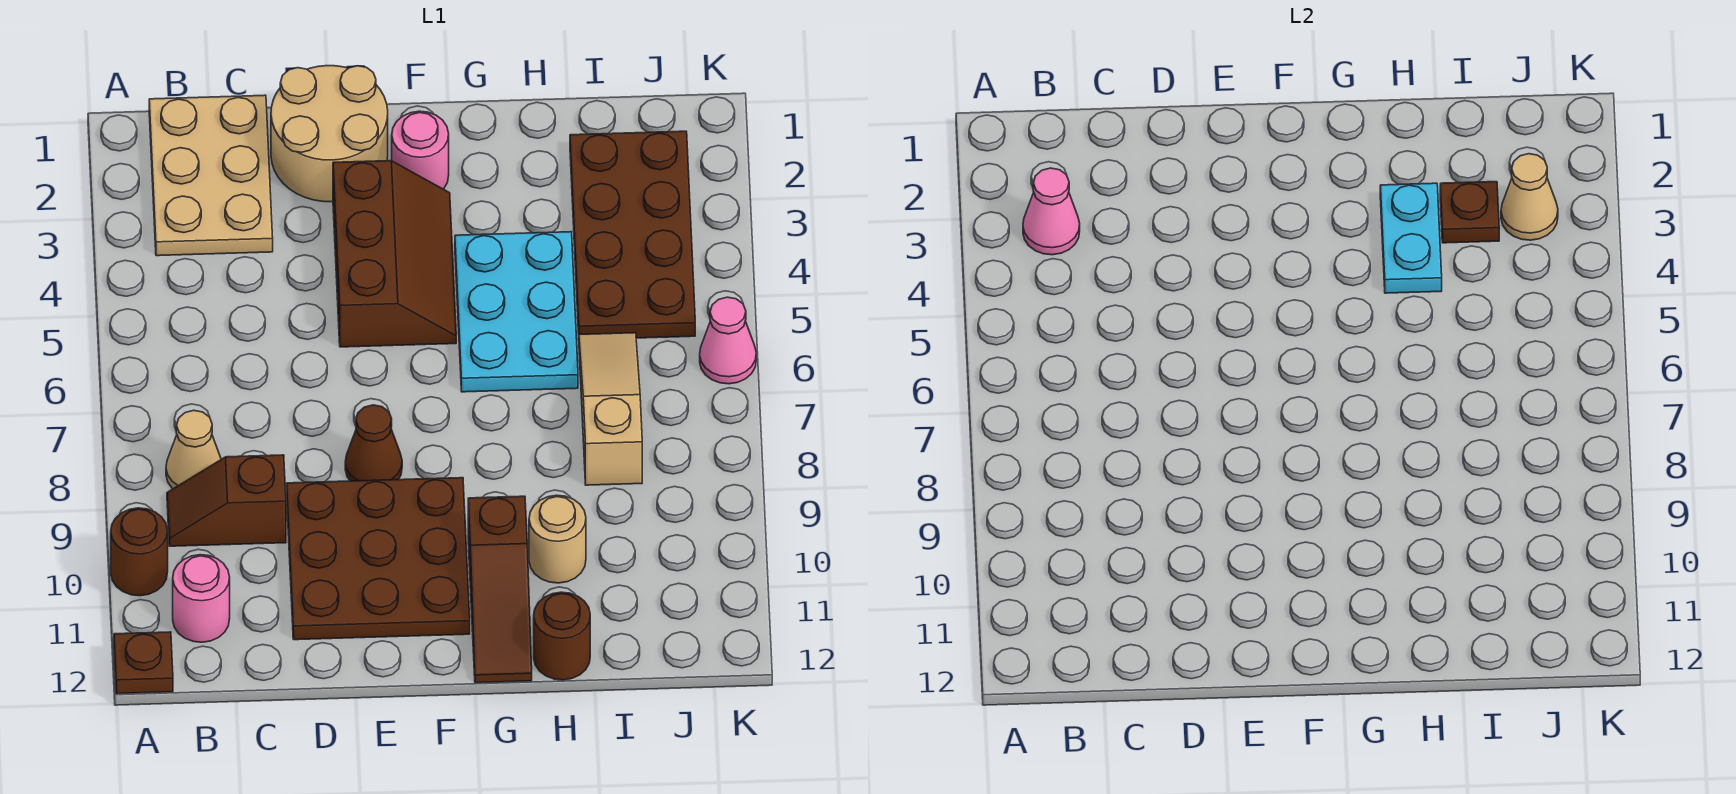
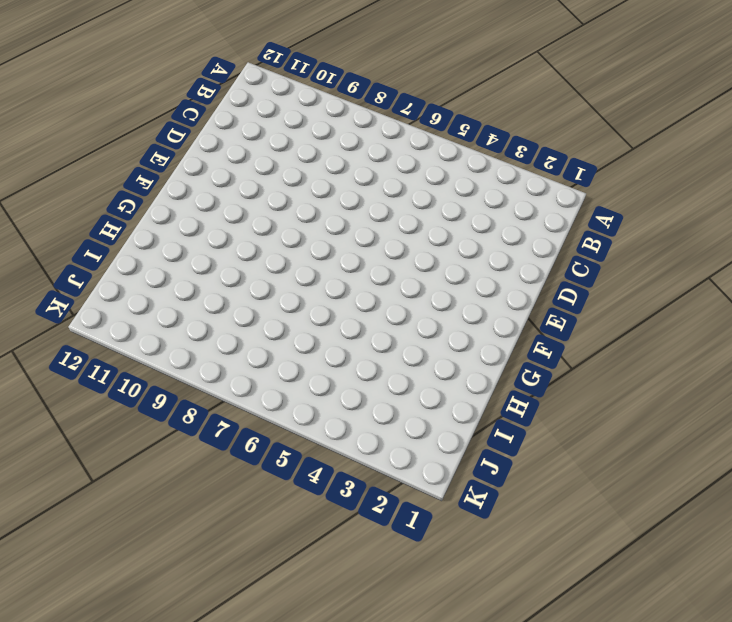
none -> brown round brick A10 level 1
none -> brown plate A12 level 1
none -> tan plate B1:C3 level 1

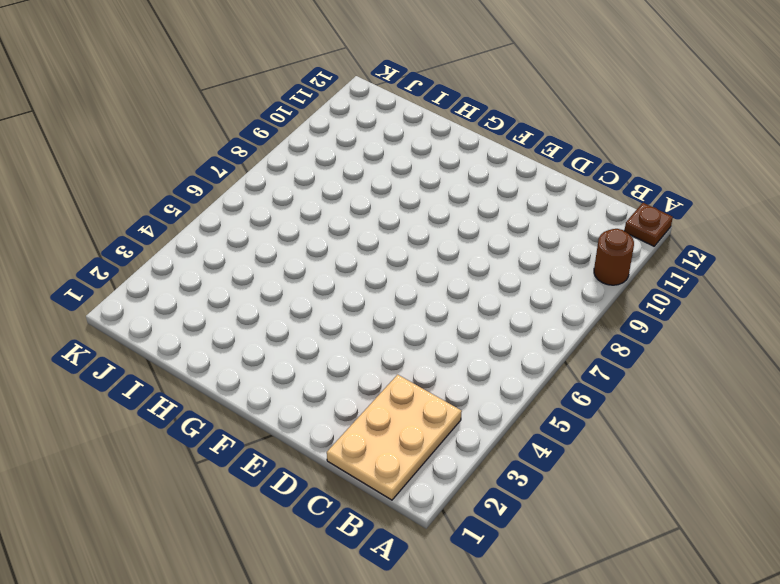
none -> tan cone B8 level 1
none -> brown slope B9:C9 level 1 top C
none -> pink round brick B11 level 1

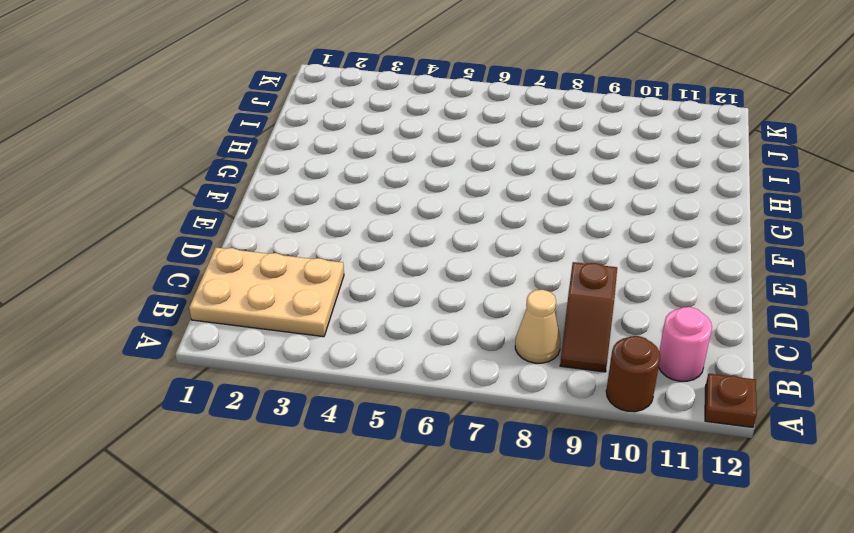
none -> tan round brick D1:E2 level 1
none -> brown plate D9:F11 level 1
none -> brown slope E3:F5 level 1 top E

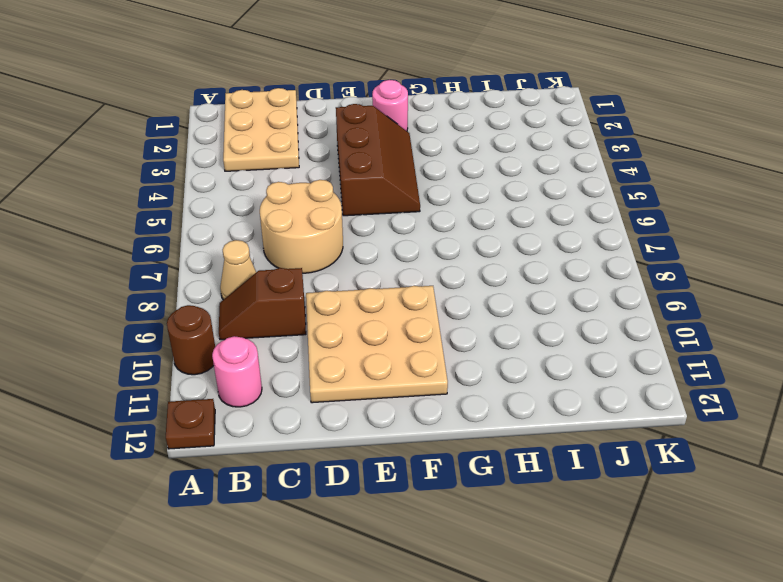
tan round brick C6:D7 level 1 -> tan round brick D1:E2 level 1
tan plate D9:F11 level 1 -> brown plate D9:F11 level 1
none -> brown cone E8 level 1
none -> cyan plate G4:H6 level 1
none -> brown slope G10:G12 level 1 top 10

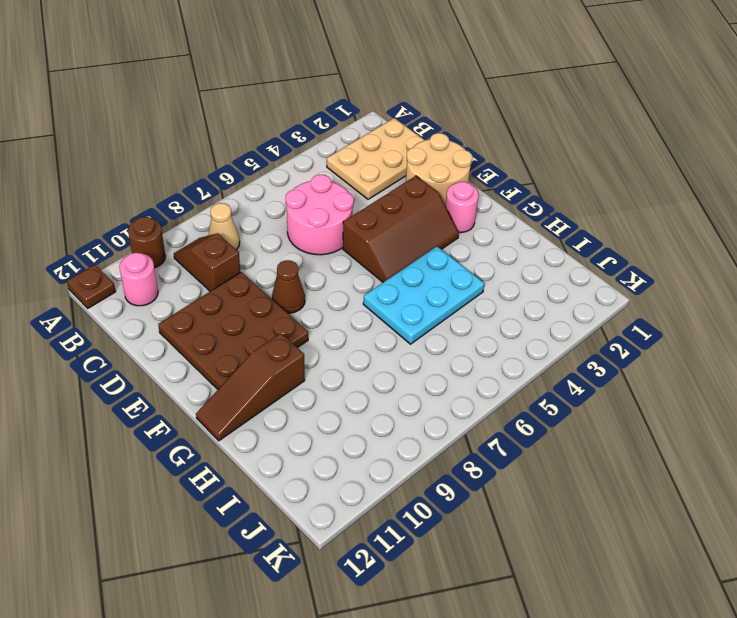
pink round brick C5:D6 level 1 -> none
none -> tan round brick H10 level 1
none -> brown round brick H12 level 1
none -> brown plate I2:J5 level 1

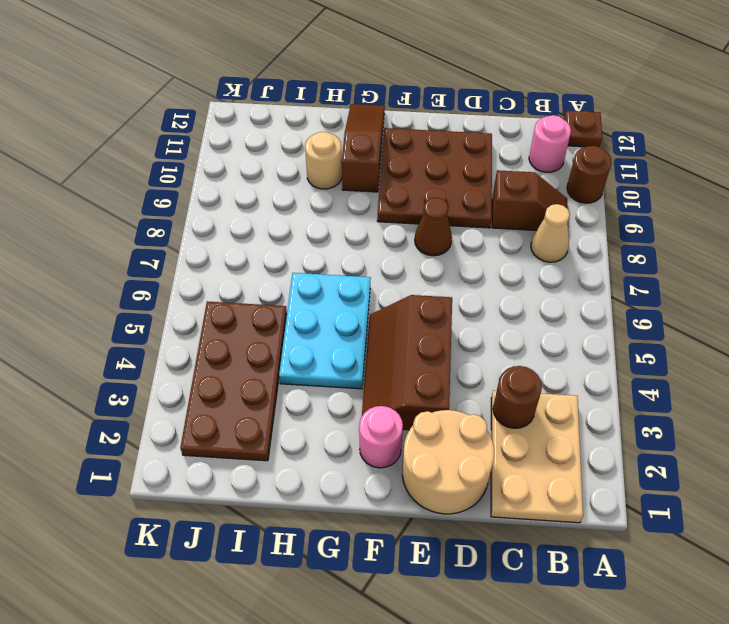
brown round brick C3 level 2 -> brown round brick H12 level 1
none -> tan slope I6:I8 level 1 top 8
none -> pink cone K6 level 1
none -> pink cone B3 level 2

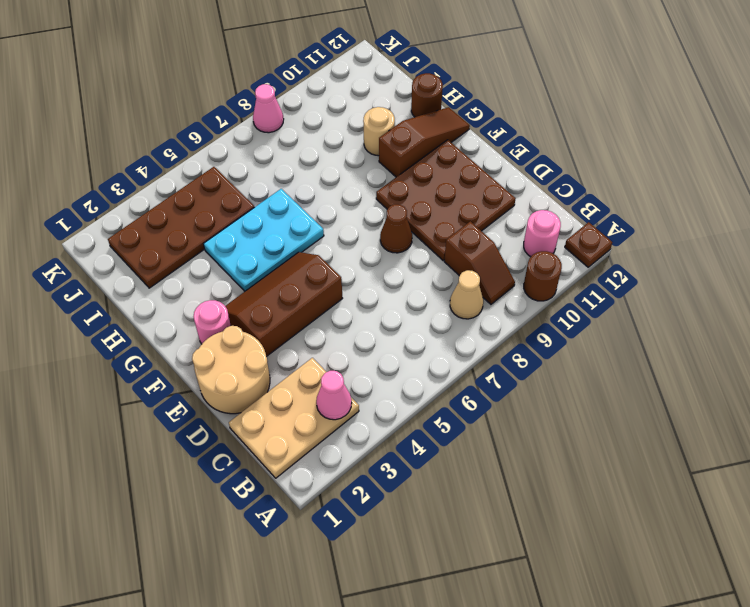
pink cone K8 level 1 -> pink cone K6 level 1
none -> tan slope I6:I8 level 1 top 8
none -> cyan plate H3:H4 level 2
none -> brown plate I3 level 2

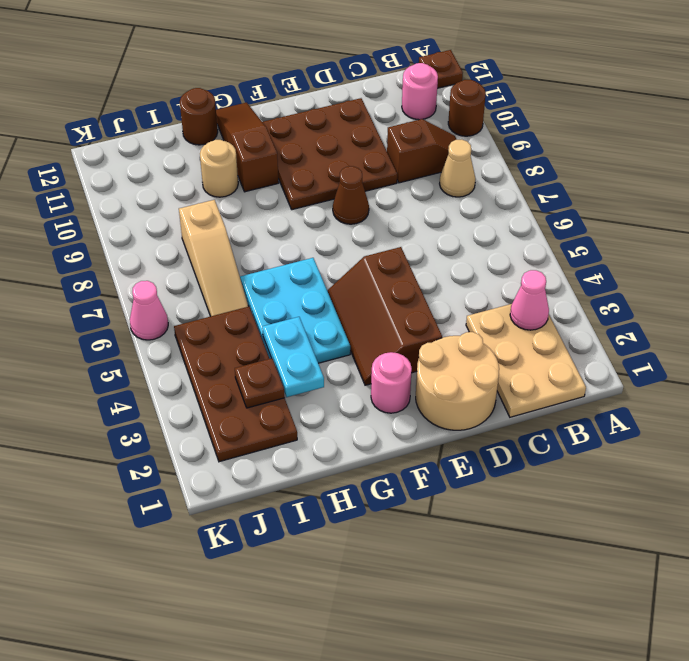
none -> tan cone J3 level 2

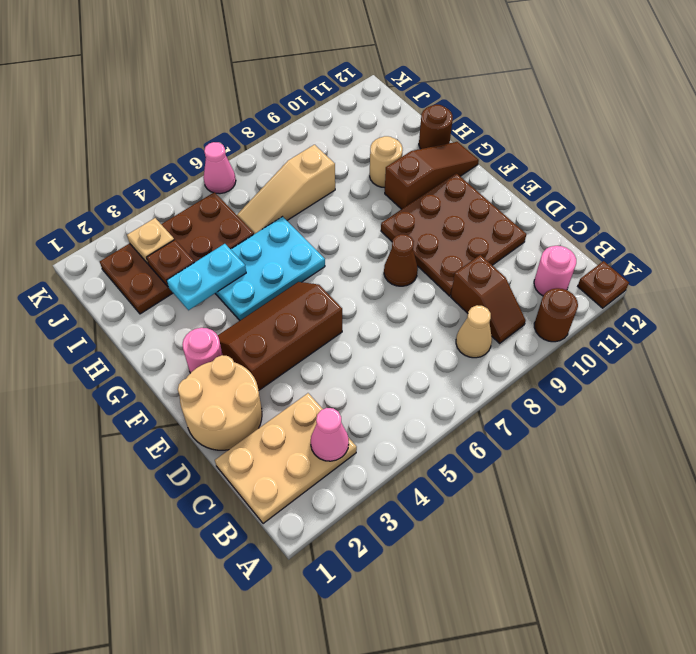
tan plate J3 level 2 -> tan cone J3 level 2

